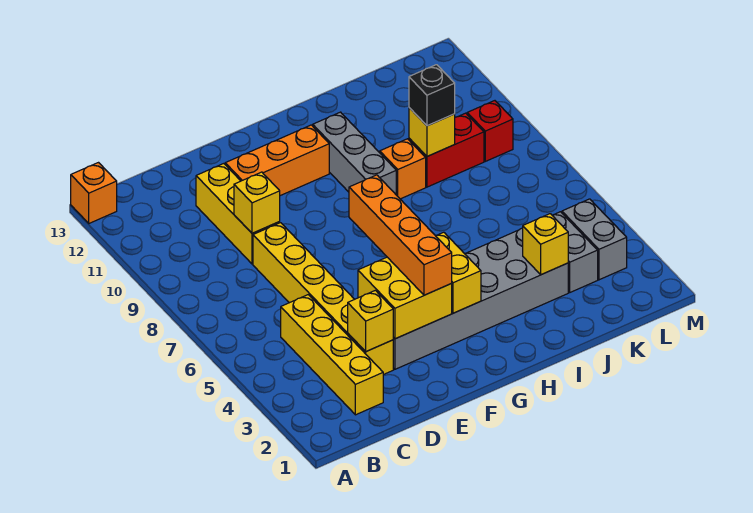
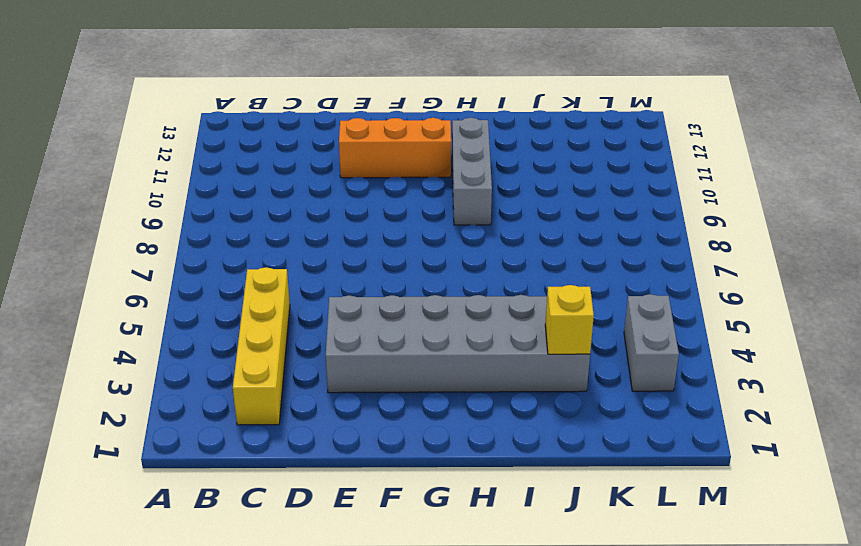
none -> orange brick A13 level 1
none -> yellow brick D3:D8 level 1
none -> yellow brick D9:D11 level 1

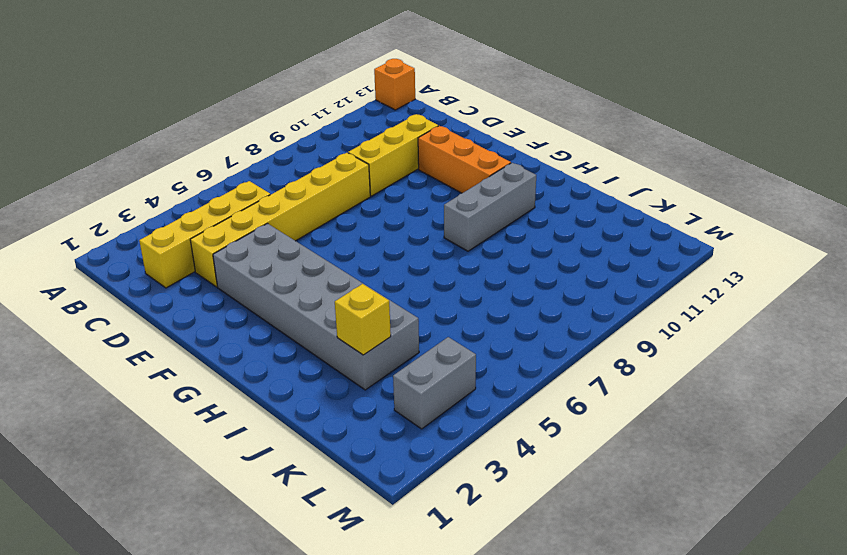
none -> orange brick I9 level 1
none -> red brick J9:K9 level 1
none -> grey brick K3:K4 level 1

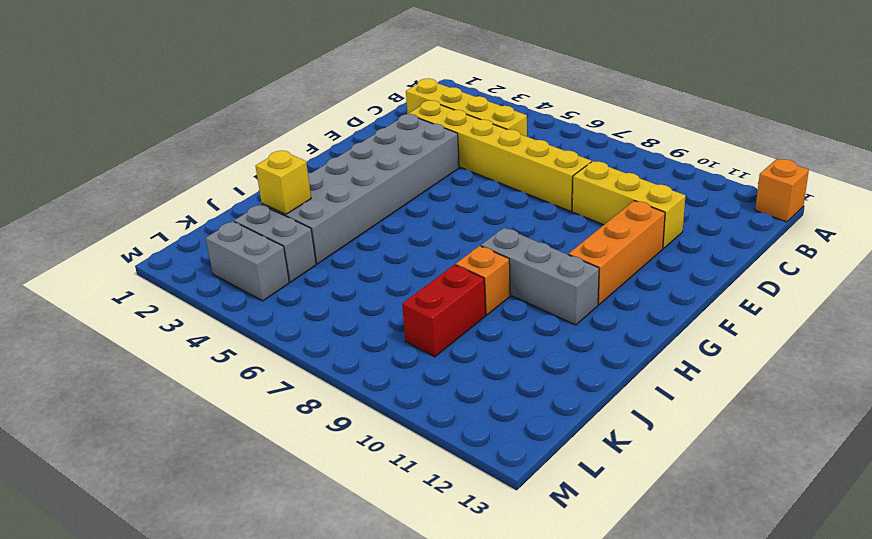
none -> red brick L9 level 1
none -> yellow brick D3 level 2
none -> yellow brick D9 level 2

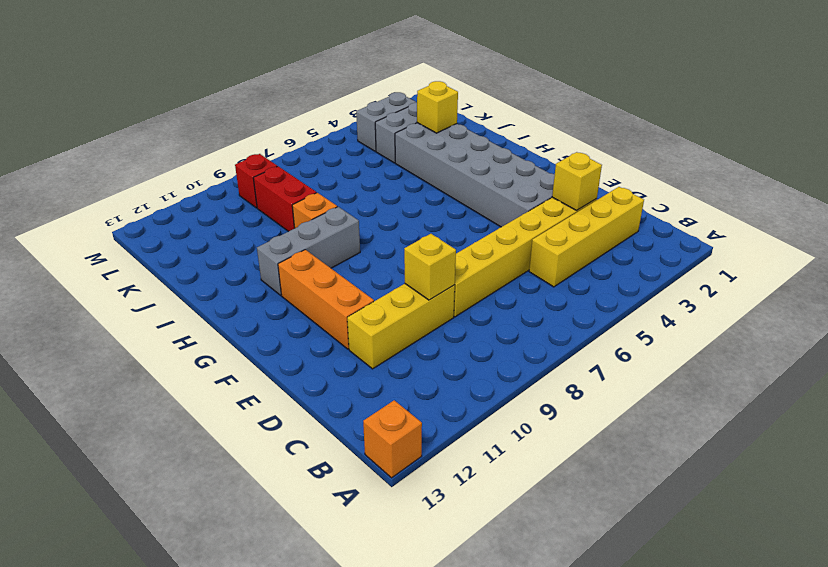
none -> yellow brick E3:F4 level 2
none -> yellow brick G3:G4 level 2
none -> yellow brick J9 level 2

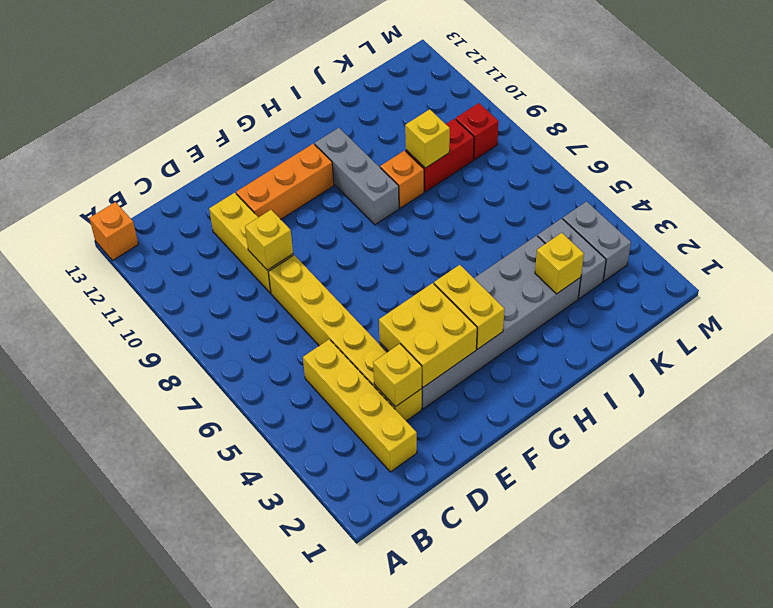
none -> orange brick F3:F6 level 3
none -> black brick J9 level 3

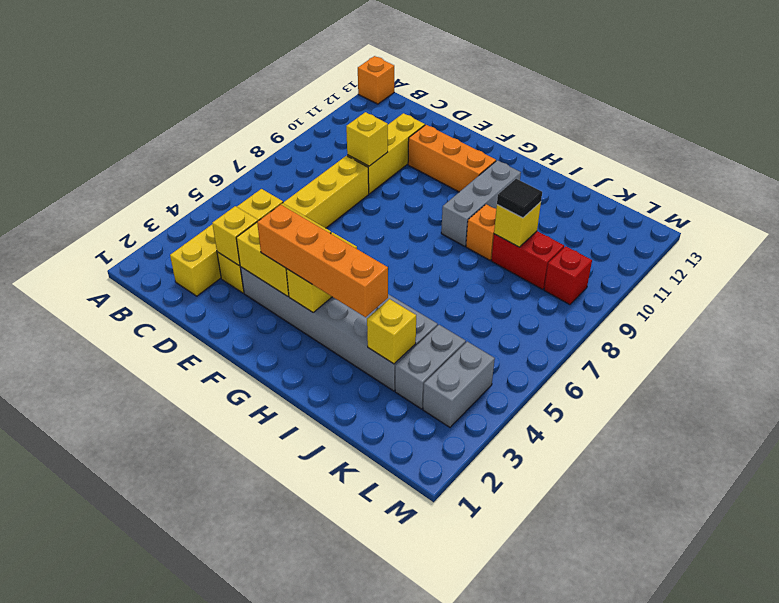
orange brick F3:I3 level 3 -> orange brick F3:F6 level 3
black tile J9 level 3 -> black brick J9 level 3

